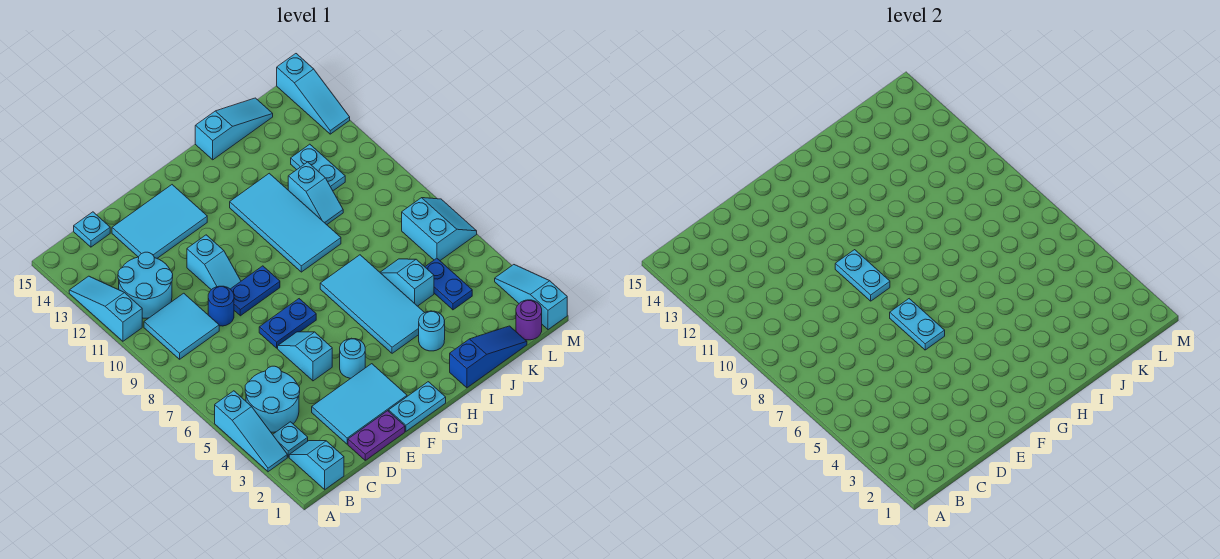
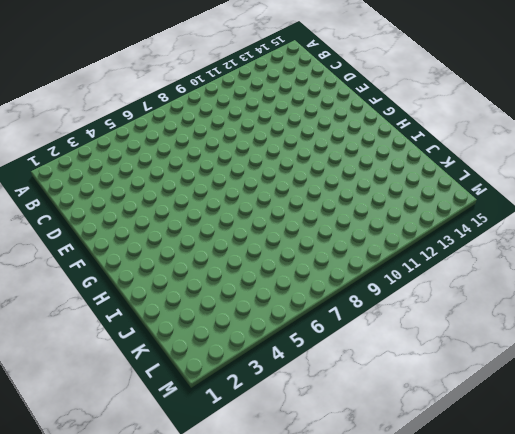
none -> cyan slope A3:A5 level 1 top 5
none -> cyan slope A11:A13 level 1 top 11
none -> cyan slope B1:B2 level 1 top 1
none -> cyan plate B3 level 1

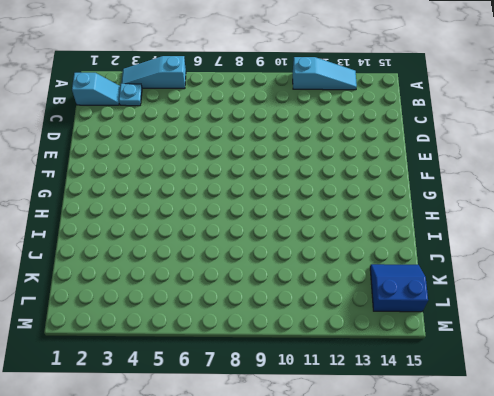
blue slope K14:L15 level 1 top L -> cyan slope I15:K15 level 1 top I
none -> cyan round brick B4:C5 level 1
none -> cyan tile B9:C10 level 1
none -> cyan round brick B11:C12 level 1
none -> cyan plate C15 level 1

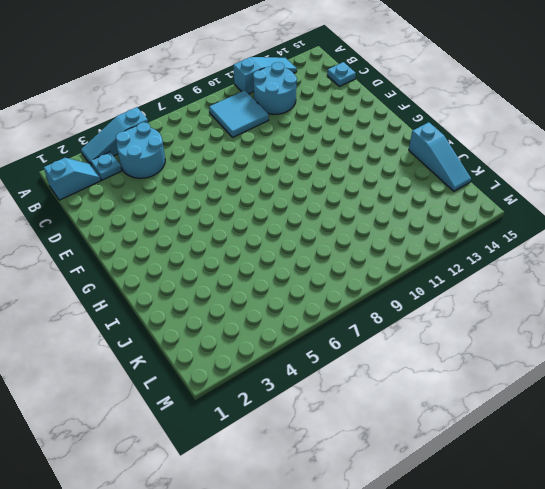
none -> purple plate D1:E1 level 1
none -> cyan tile D2:F3 level 1
none -> blue round brick D9 level 1
none -> cyan tile D13:F14 level 1

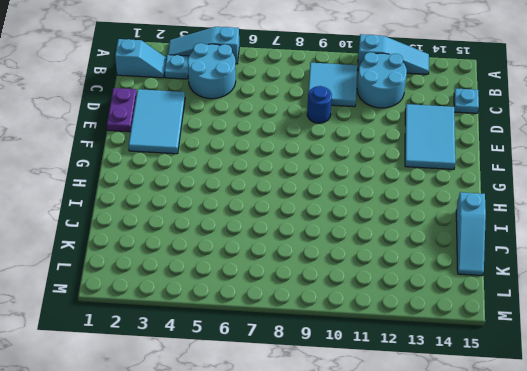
none -> cyan slope E5:E6 level 1 top 5
none -> blue plate E7:F7 level 1
none -> blue plate E9:F9 level 1
none -> cyan slope E10:E11 level 1 top 11

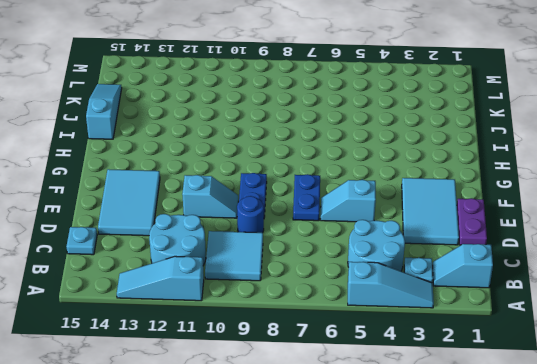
none -> cyan plate F1:G1 level 1
none -> cyan round brick F4 level 1
none -> cyan tile H4:I7 level 1
none -> cyan tile H9:I12 level 1

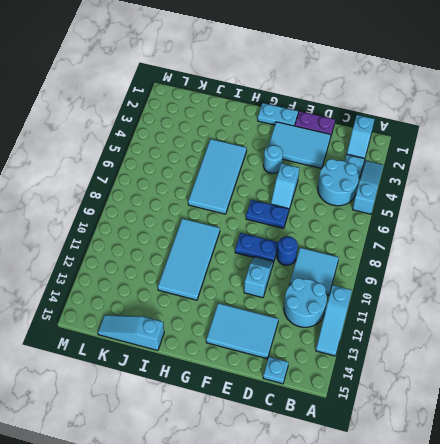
none -> blue slope I1:K1 level 1 top I
none -> cyan round brick I3 level 1
none -> cyan slope J5:J6 level 1 top 5
none -> cyan slope J10:J11 level 1 top 11

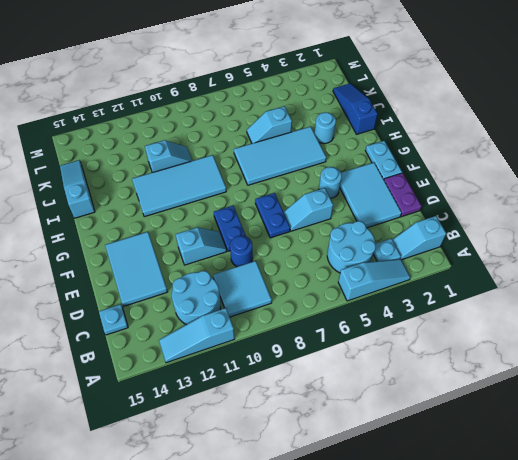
none -> blue plate K4:K5 level 1
none -> cyan plate K11:K12 level 1
none -> purple round brick L1 level 1
none -> cyan slope L6:M7 level 1 top L

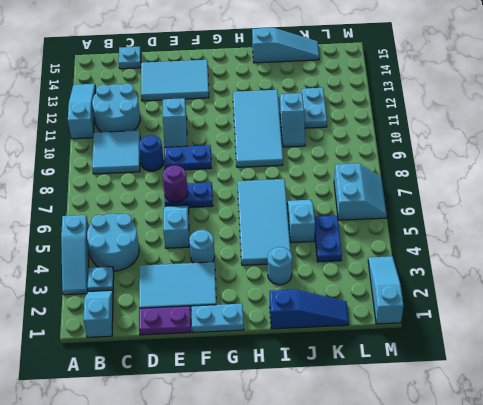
purple round brick E7 level 2 -> purple round brick L1 level 1
none -> cyan slope M13:M15 level 1 top 15
none -> cyan plate F6:F7 level 2
none -> cyan plate F9:F10 level 2

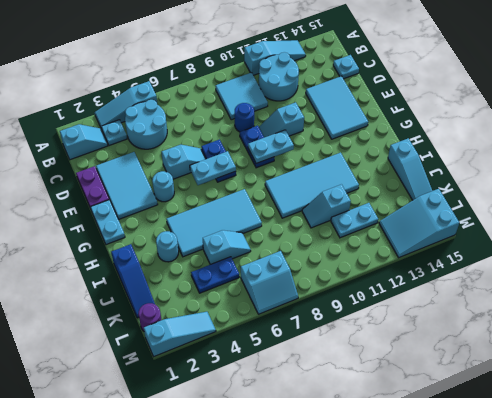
cyan slope L13:M15 level 1 top 15 -> cyan slope M13:M15 level 1 top 15

